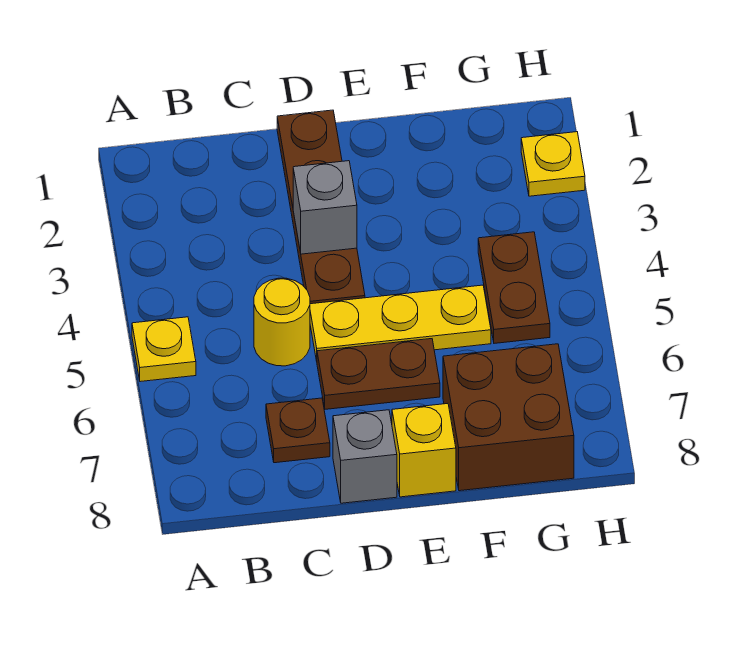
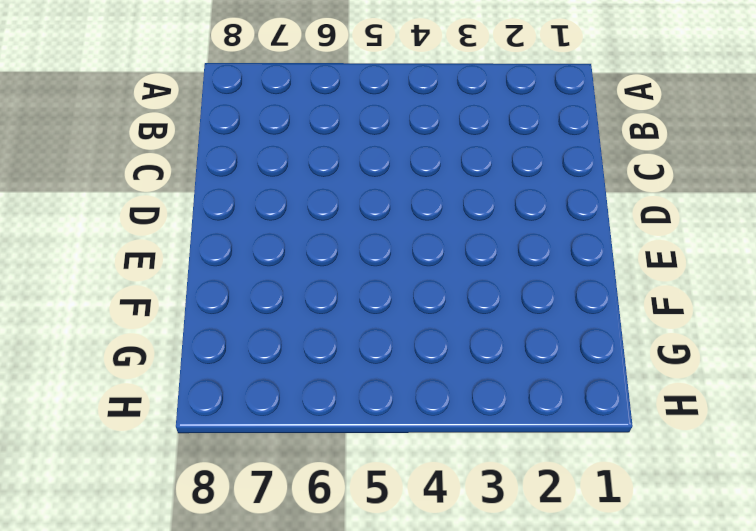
none -> yellow plate A5 level 1
none -> yellow round brick C5 level 1
none -> brown plate C7 level 1

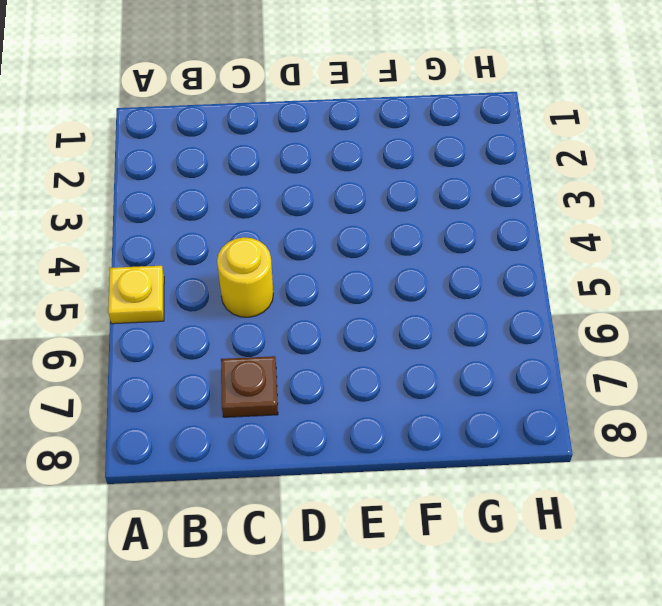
none -> brown plate D1:D4 level 1
none -> yellow plate D5:F5 level 1
none -> brown plate D6:E6 level 1

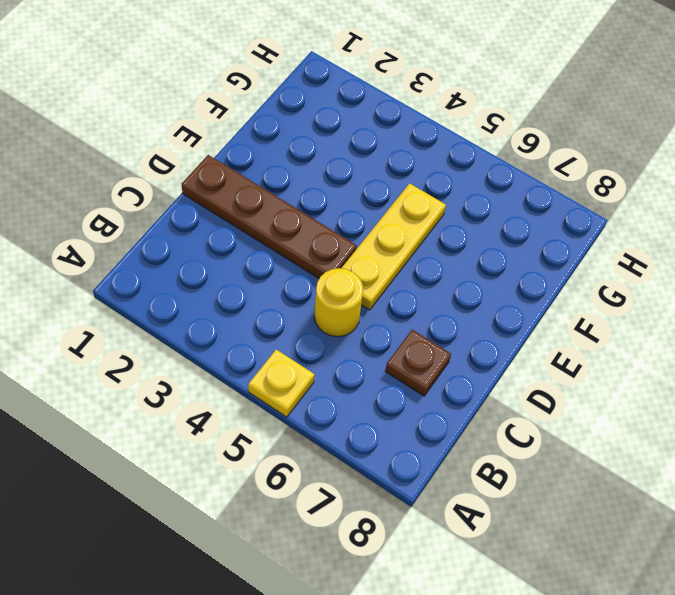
none -> brown plate D6:E6 level 1
none -> grey brick D8 level 1
none -> yellow brick E8 level 1

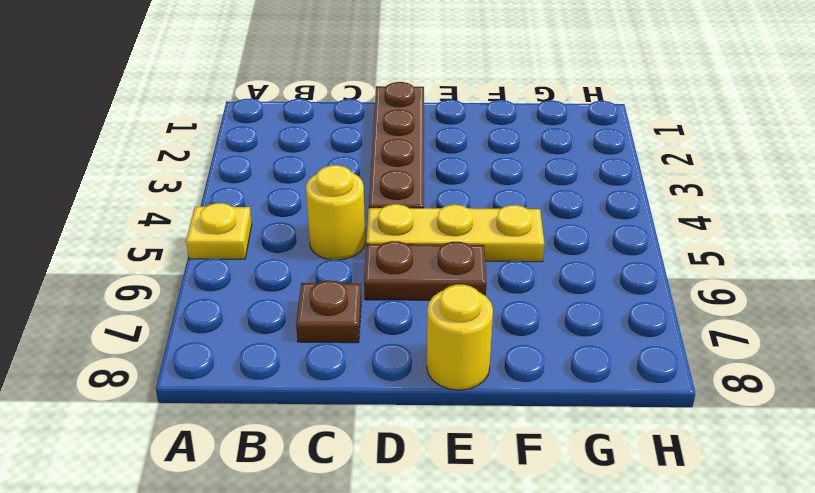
yellow round brick E8 level 1 -> yellow brick E8 level 1
none -> grey brick D8 level 1
none -> brown brick F7:G8 level 1
none -> brown plate G4:G5 level 1

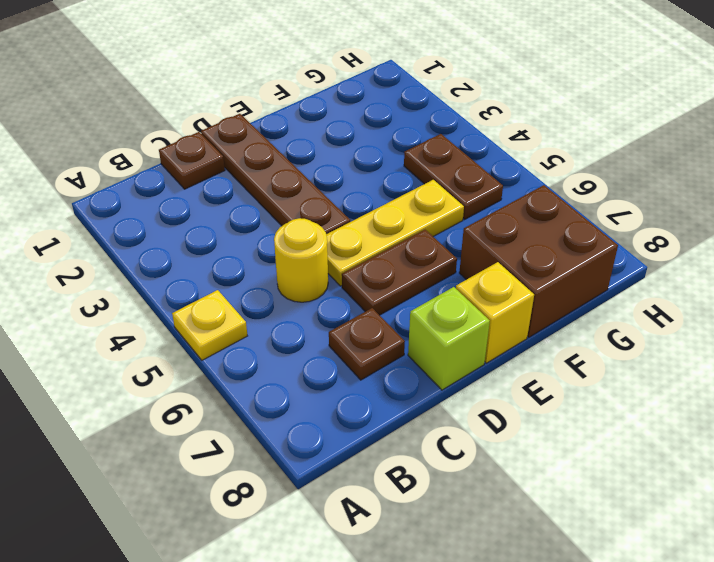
brown plate C1 level 1 -> none
lime brick D8 level 1 -> grey brick D8 level 1
none -> yellow plate H2 level 1
none -> grey brick D3 level 2

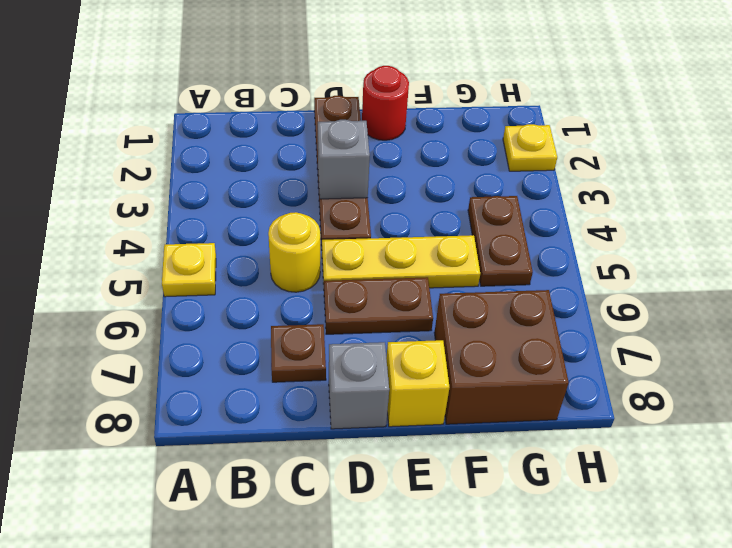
red round brick E1 level 1 -> none

